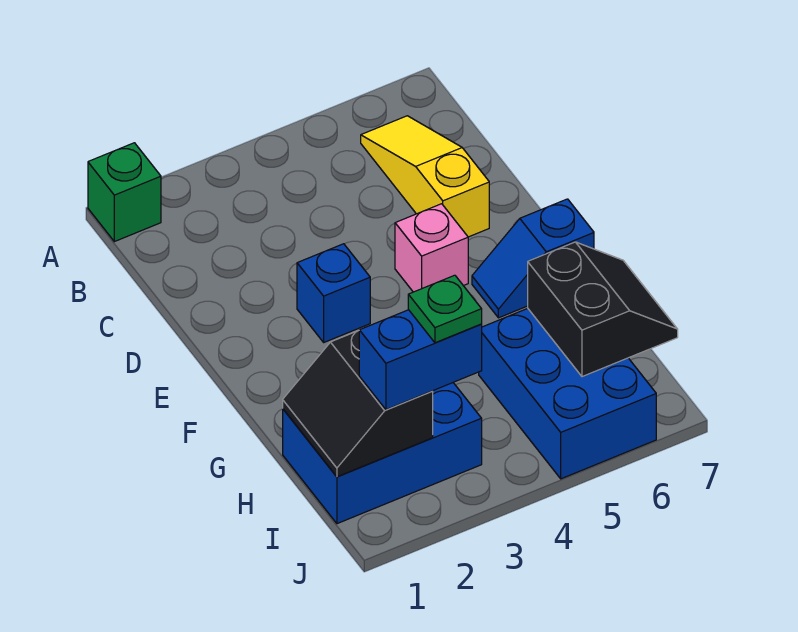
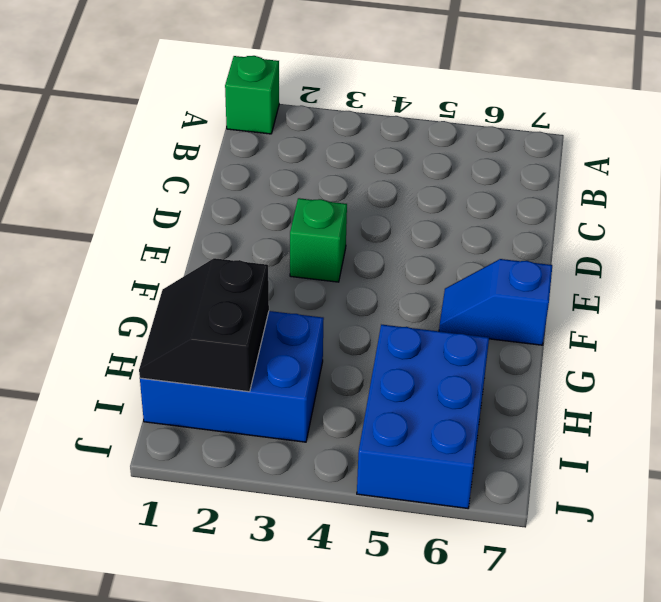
green brick E3 level 1 -> blue brick E3 level 1
none -> yellow slope B6:D6 level 1 top D
none -> pink brick E5 level 1

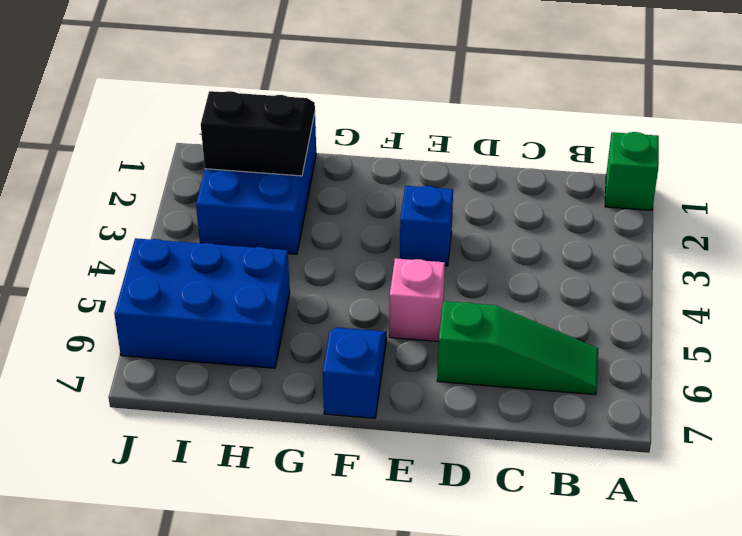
green slope B6:D6 level 1 top D -> yellow slope B6:D6 level 1 top D
none -> black slope H6:I7 level 2 top 6
none -> blue brick I2:I3 level 3

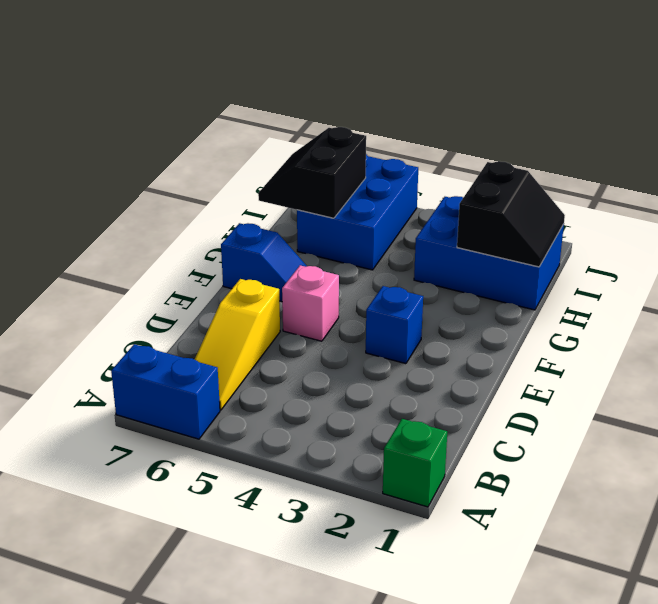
blue brick A6:A7 level 1 -> blue brick I2:I3 level 3
none -> green plate I3 level 4

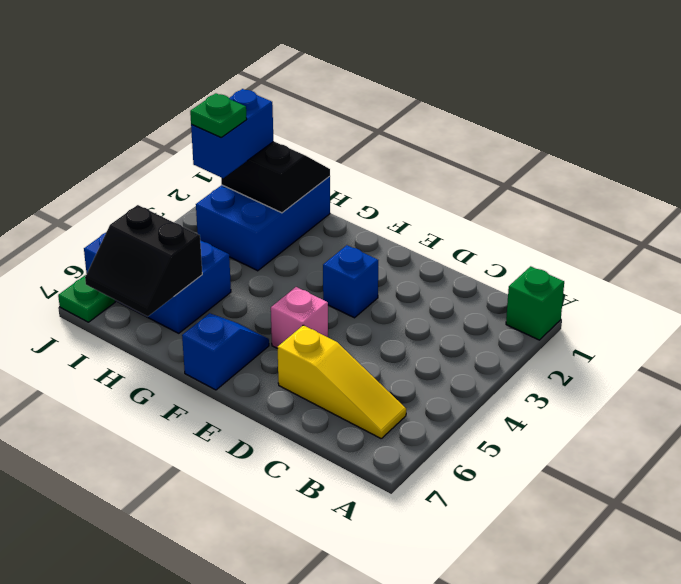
green plate J7 level 1 -> none

